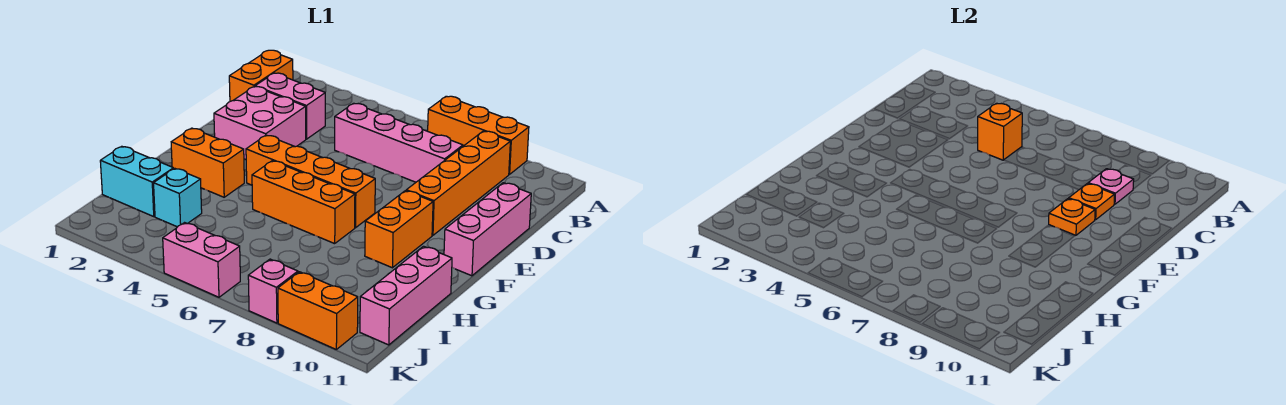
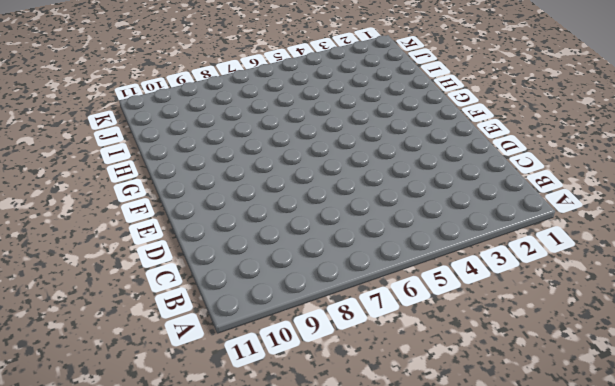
none -> orange brick A7:A9 level 1
none -> orange brick B1:C1 level 1
none -> orange brick B9:E9 level 1

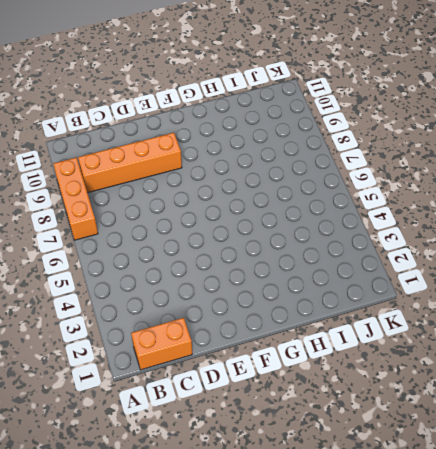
none -> pink brick C2:C3 level 1
none -> pink brick C5:C8 level 1
none -> pink brick D2:E3 level 1

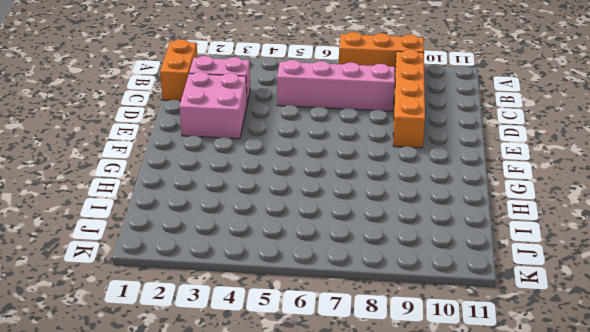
none -> pink brick D11:F11 level 1
none -> orange brick F4:F7 level 1
none -> orange brick F9:G9 level 1

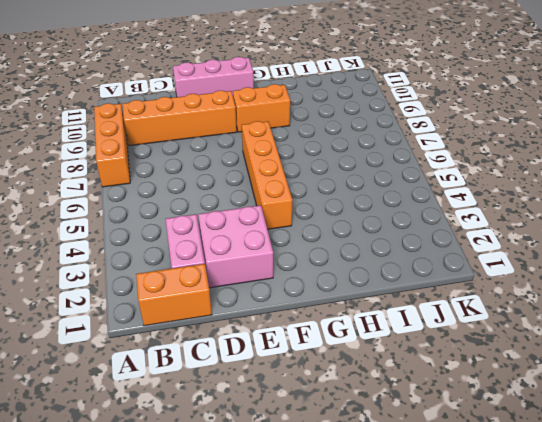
none -> pink brick C5:C8 level 1
none -> orange brick G2:G3 level 1
none -> orange brick G5:G7 level 1

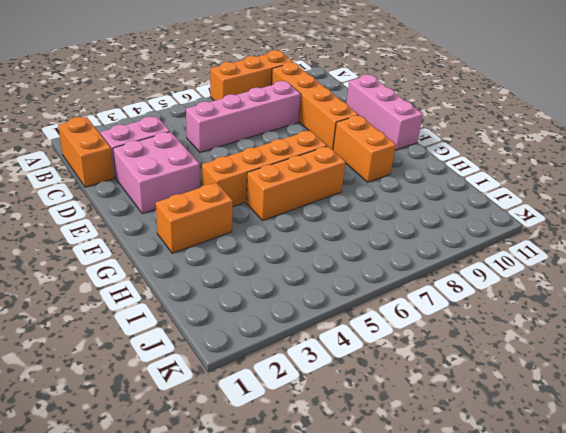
none -> pink brick H11:J11 level 1
none -> cyan brick I1:I2 level 1
none -> cyan brick I3 level 1

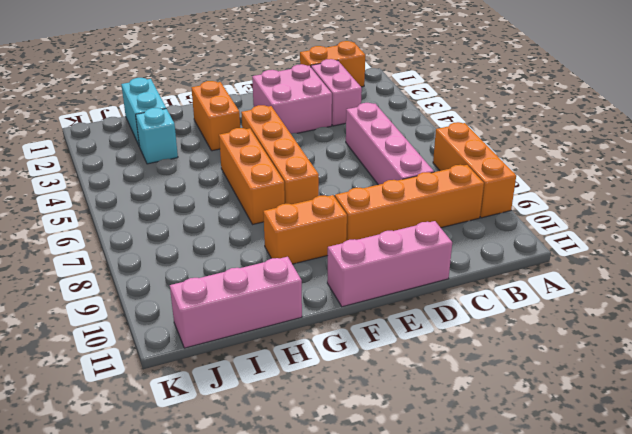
none -> pink brick K5:K6 level 1
none -> pink brick K8 level 1
none -> orange brick K9:K10 level 1

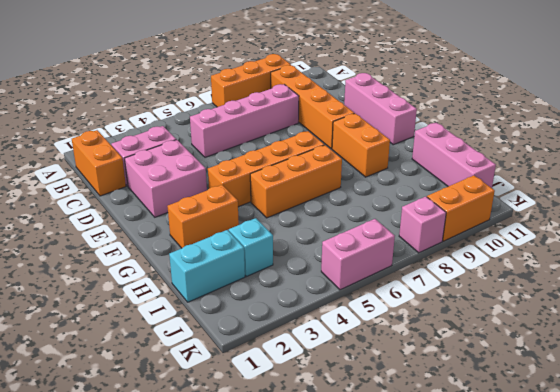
none -> orange brick C5 level 2
none -> pink plate C9 level 2
none -> orange plate D9 level 2

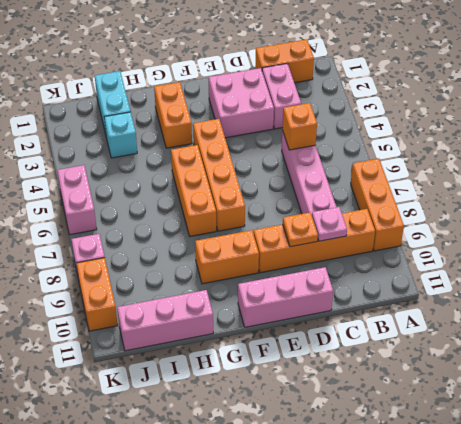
none -> orange plate E9 level 2

